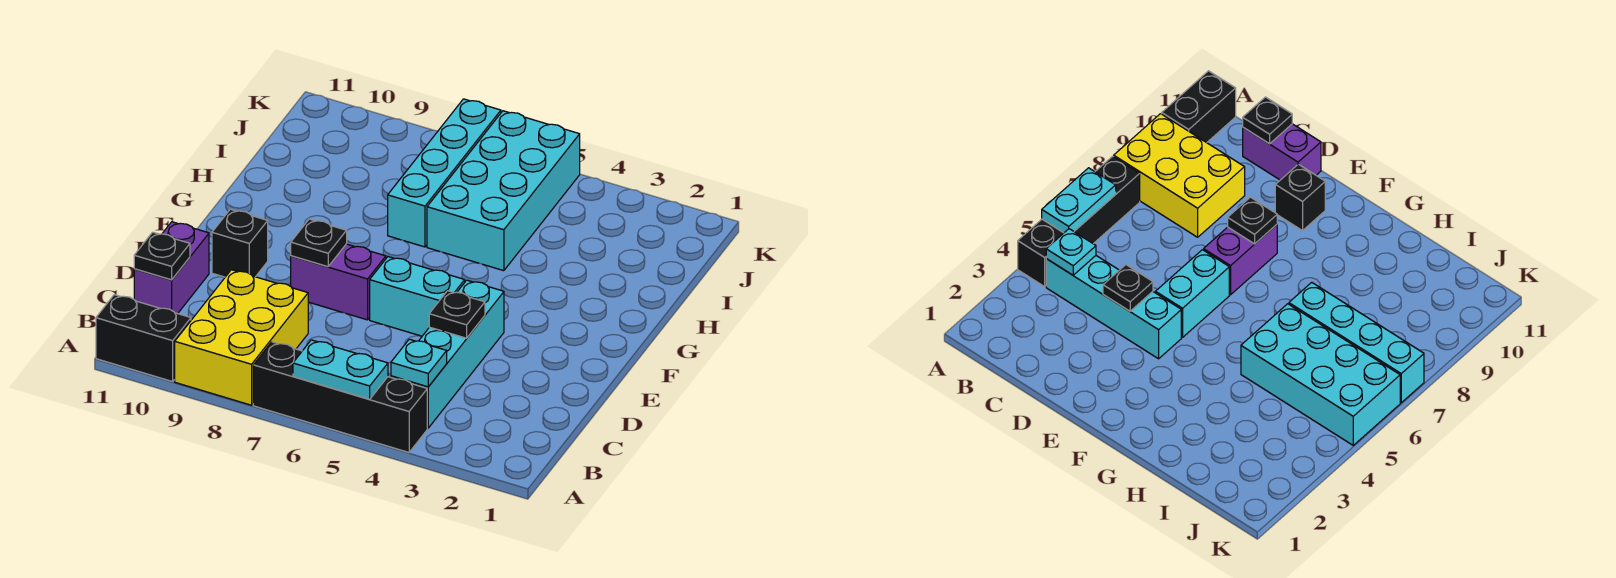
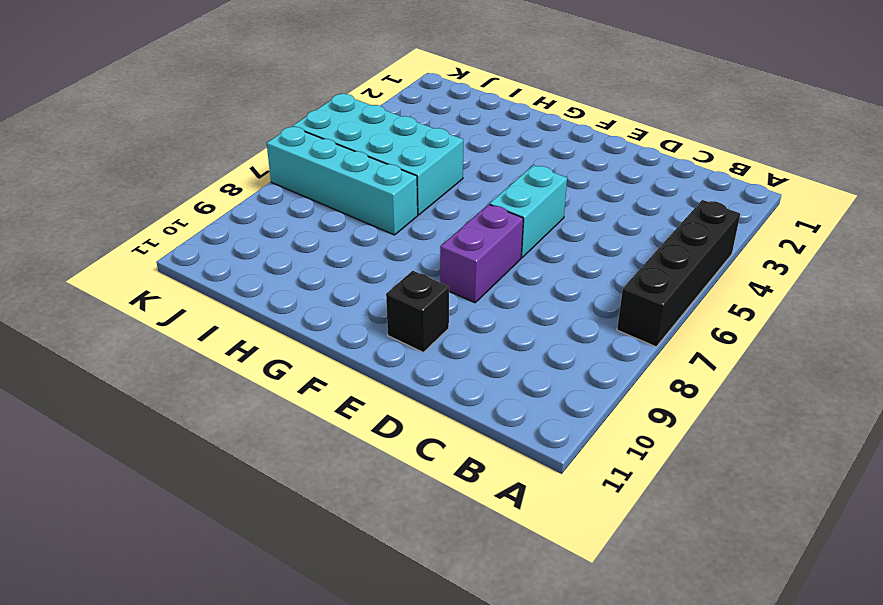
none -> yellow brick A8:C9 level 1
none -> black brick A10:A11 level 1
none -> cyan brick B4:E4 level 1

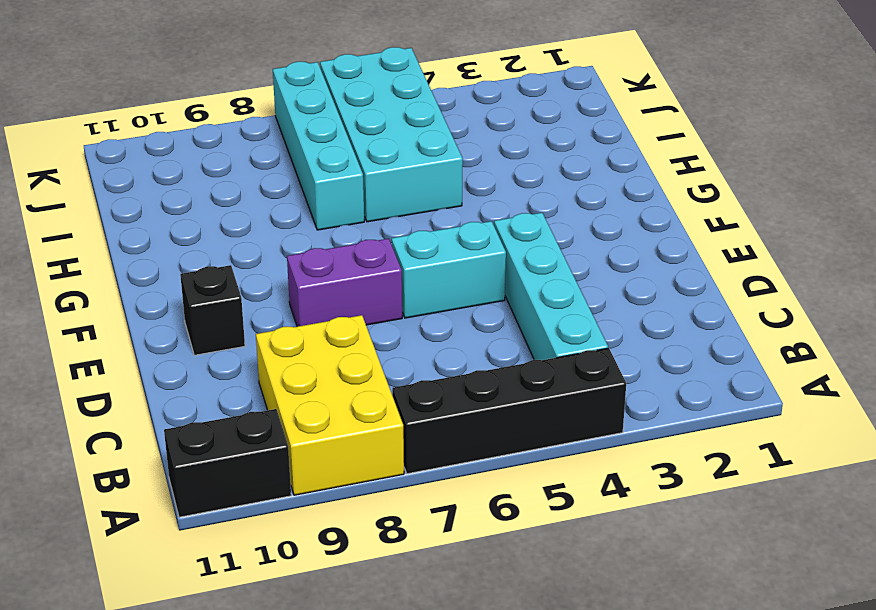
none -> purple brick C11:D11 level 1
none -> cyan plate A5:A6 level 2
none -> cyan plate B4 level 2

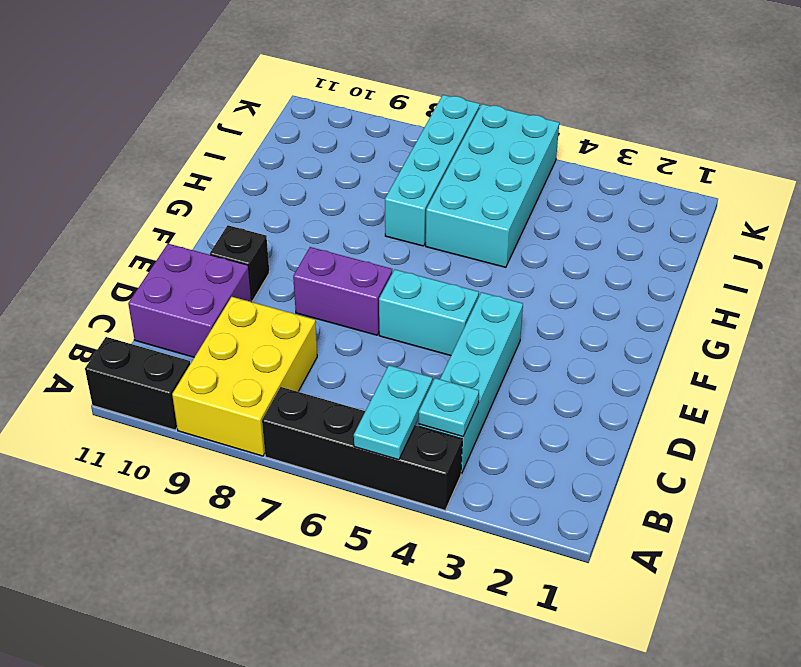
cyan plate A5:B5 level 2 -> cyan plate A5:A6 level 2
purple brick C10:D11 level 1 -> purple brick C11:D11 level 1
none -> black plate C11 level 2
none -> black plate D4 level 2
none -> black plate E8 level 2

